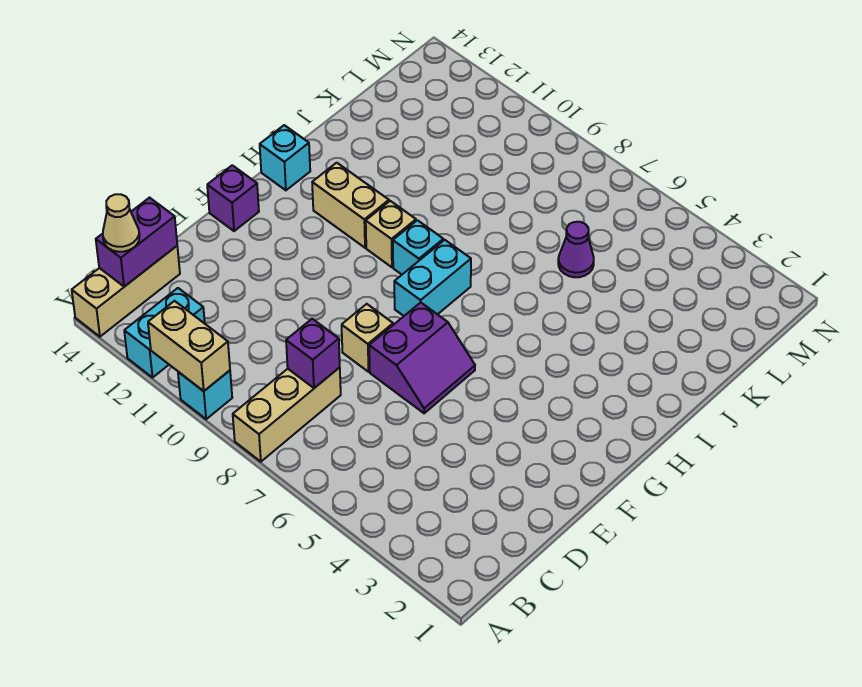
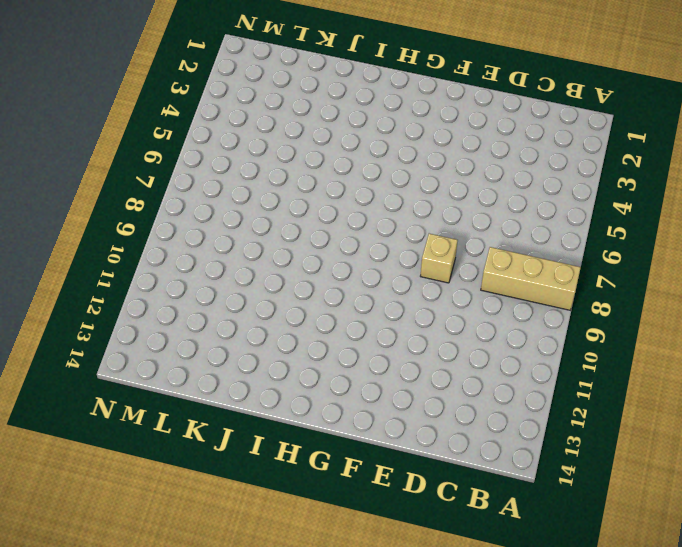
none -> cyan brick A10 level 1
none -> cyan brick A12:B12 level 1
none -> tan brick A14:C14 level 1

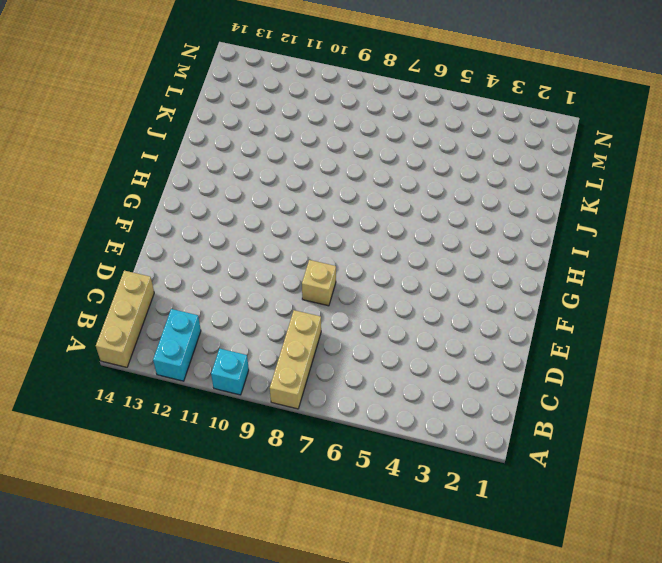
none -> purple slope E6:F7 level 1 top 7
none -> purple brick F14 level 1
none -> cyan brick G8:H8 level 1

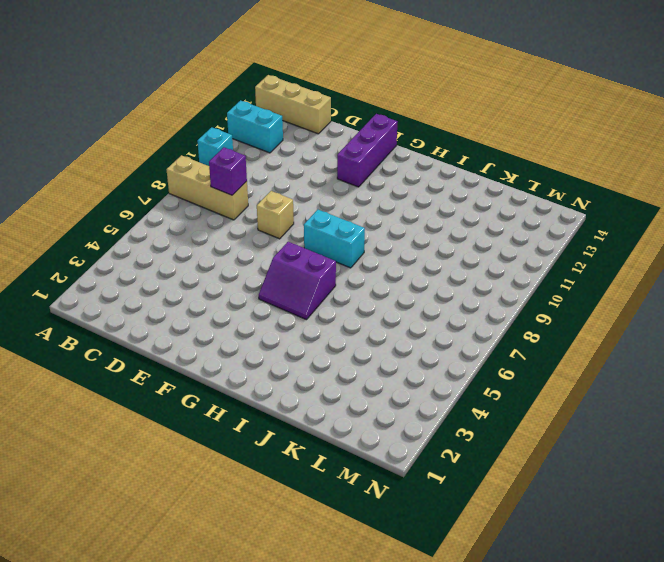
purple brick F12:F14 level 1 -> purple brick F14 level 1
purple slope G5:H6 level 1 top 6 -> purple slope E6:F7 level 1 top 7
none -> cyan brick H9 level 1
none -> tan brick H10 level 1
none -> tan brick H11:H12 level 1

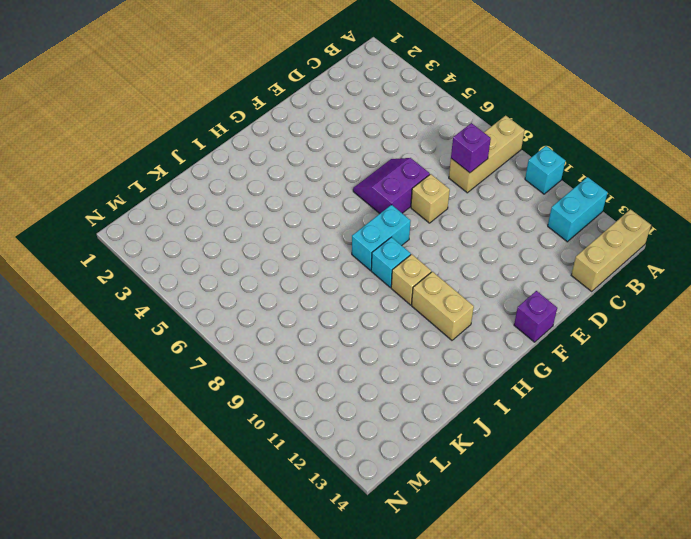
none -> cyan brick H14 level 1
none -> purple cone K6 level 1
none -> tan brick A10:A11 level 2

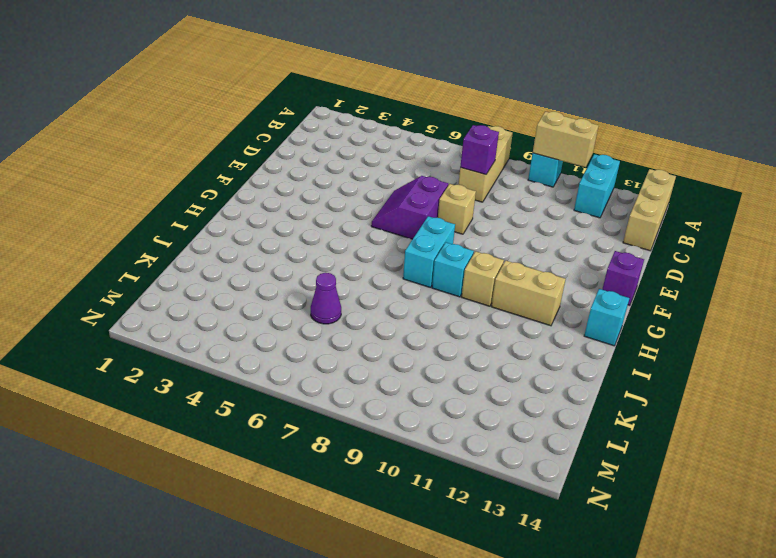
none -> purple brick B14:C14 level 2
none -> tan cone B14 level 3

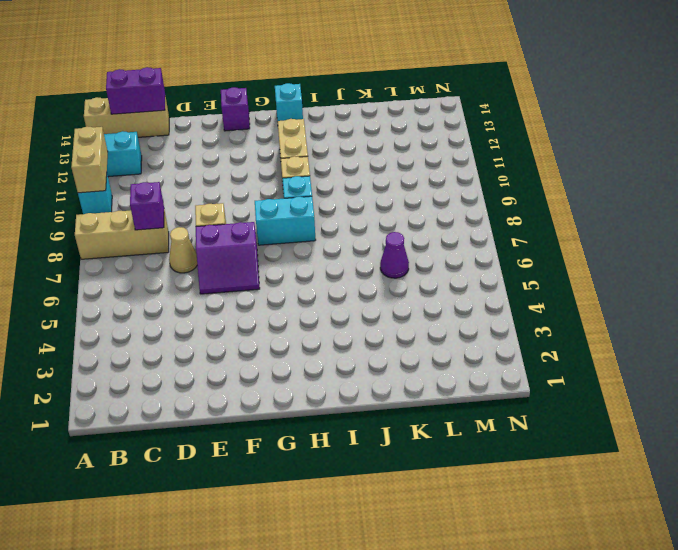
tan cone D7 level 1 -> tan cone B14 level 3

